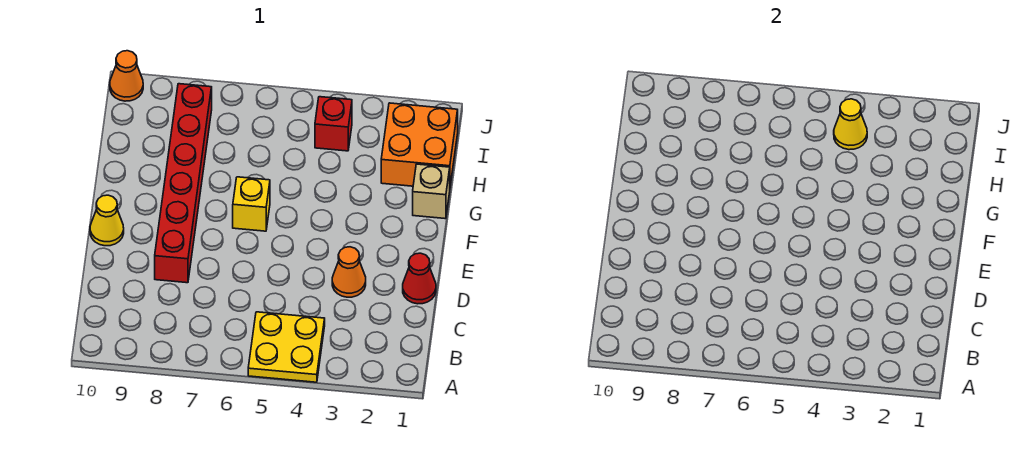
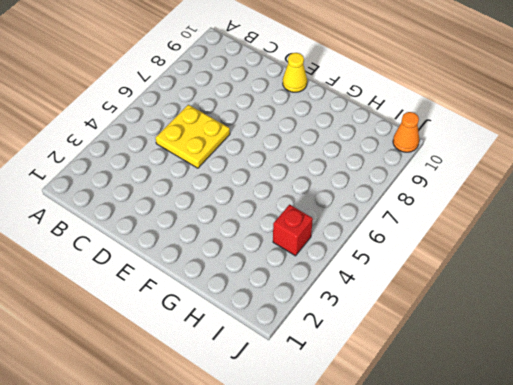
yellow plate C5:D6 level 1 -> yellow plate A4:B5 level 1
none -> red cone D1 level 1
none -> orange cone D3 level 1

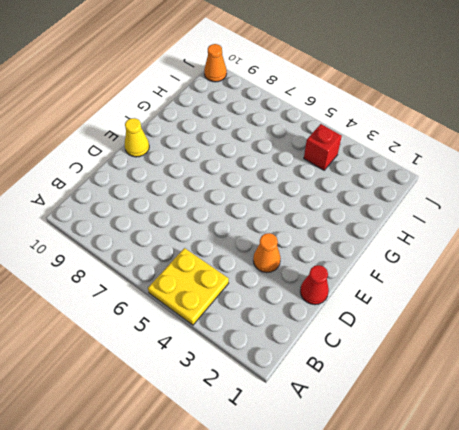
none -> red brick D8:I8 level 1
none -> yellow brick F6 level 1

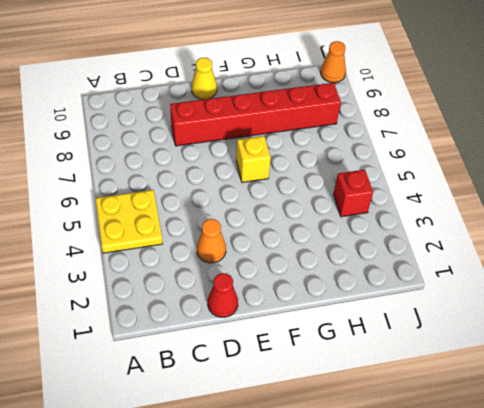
none -> tan brick G1 level 1
none -> orange brick H1:I2 level 1

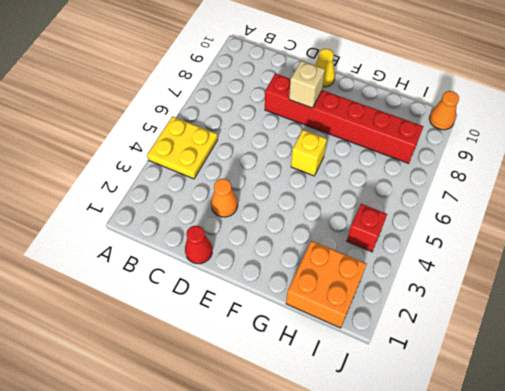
tan brick E8 level 2 -> tan brick G1 level 1
none -> yellow cone I4 level 2

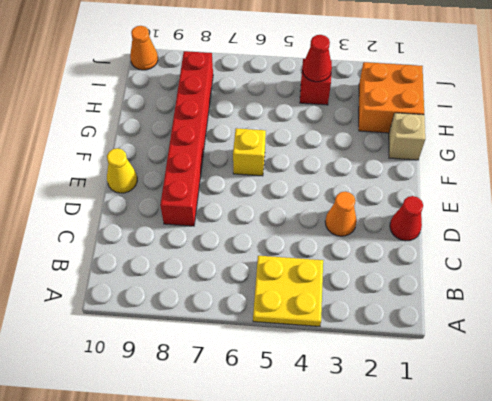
red cone I4 level 2 -> yellow cone I4 level 2

